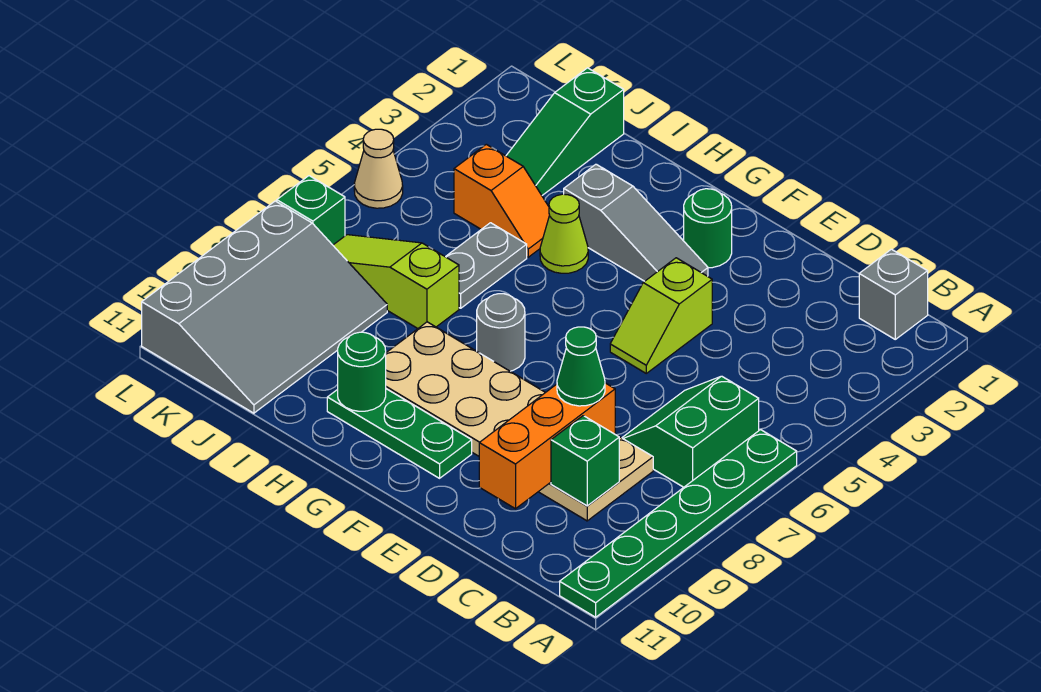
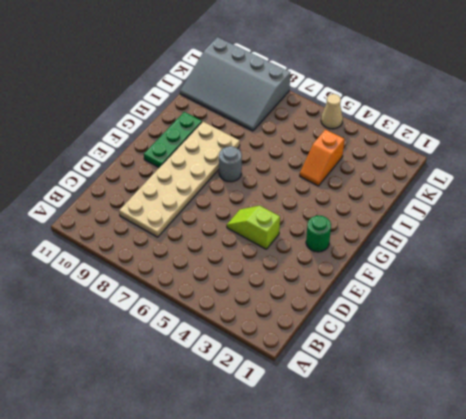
none -> green plate A6:A11 level 1
none -> grey brick B1 level 1
none -> green slope B6:C7 level 1 top B

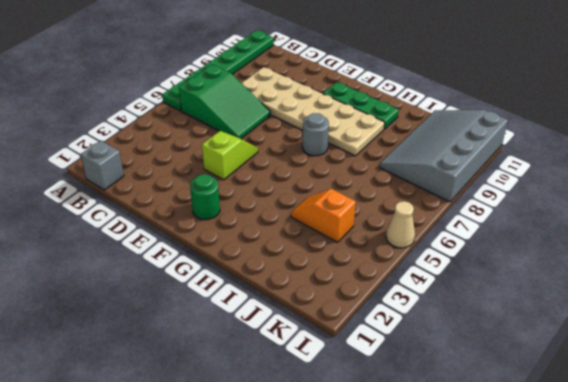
green slope B6:D7 level 1 top B -> green slope B6:C7 level 1 top B
none -> grey slope F3:H3 level 1 top H
none -> lime cone H4 level 1
none -> grey plate I5:I6 level 1

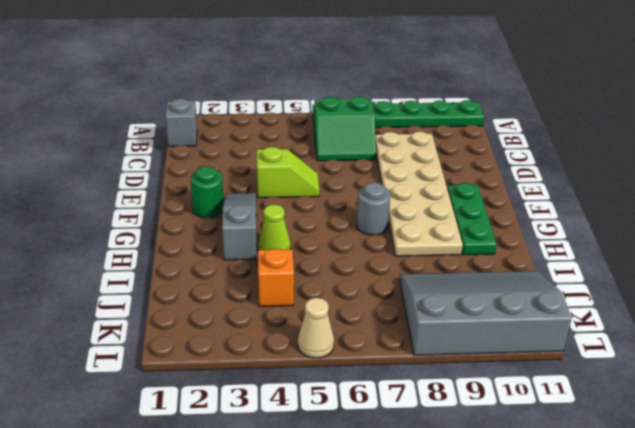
none -> grey plate I5:I6 level 1
none -> lime slope I7:K7 level 1 top I
none -> green slope J1:J3 level 1 top 1

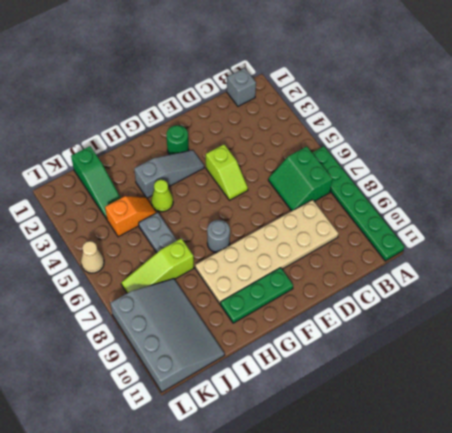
none -> green brick L7 level 1
none -> green brick C9 level 2
none -> orange brick D8:D10 level 2

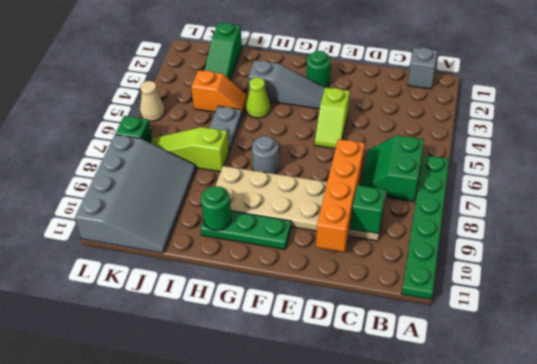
orange brick D7:D10 level 2 -> orange brick D8:D10 level 2
none -> green cone D8 level 3

